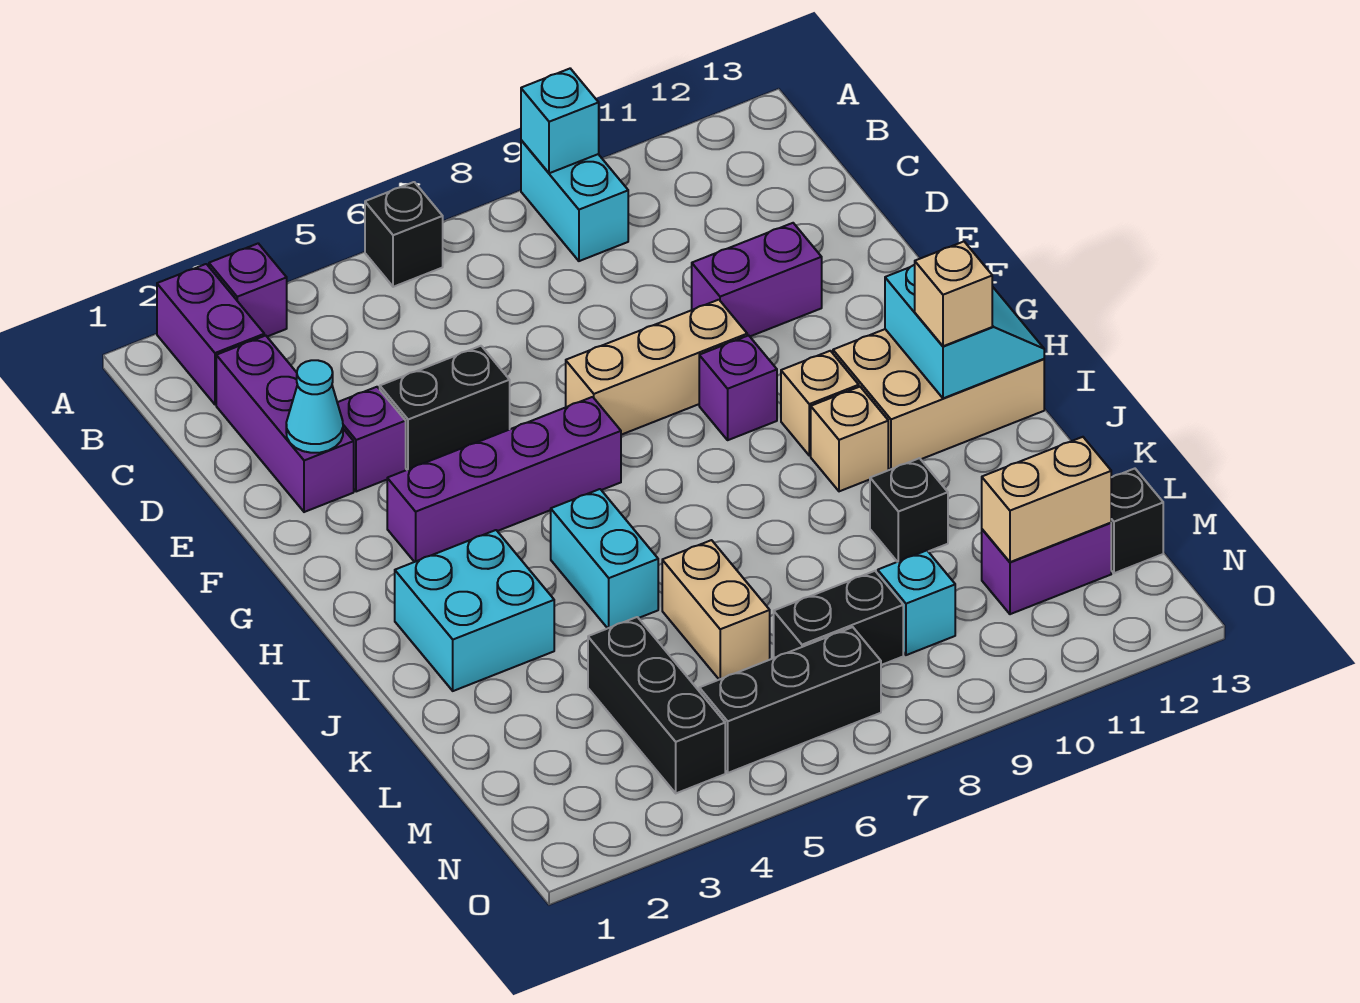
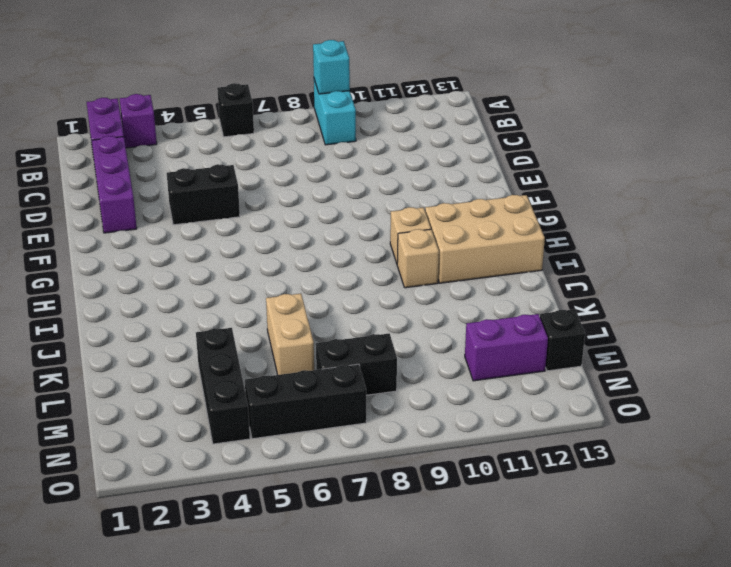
none -> purple brick E3 level 1
none -> purple brick E10:E11 level 1
none -> tan brick F7:F9 level 1

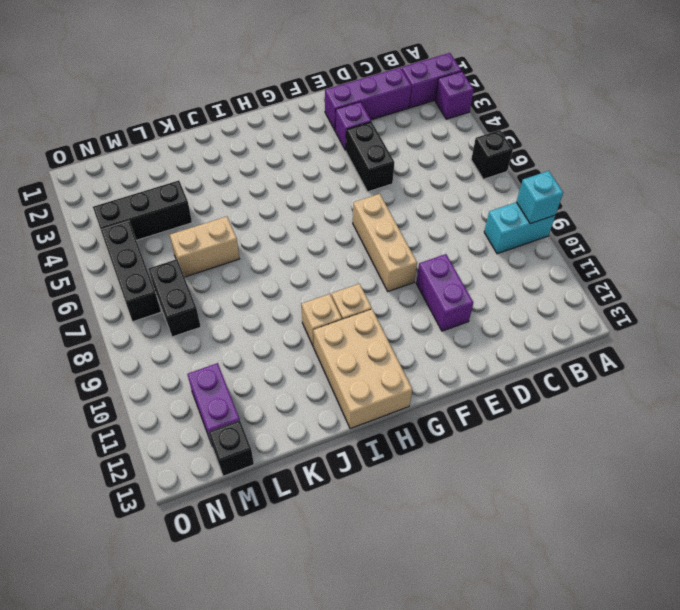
none -> purple brick G3:G6 level 1
none -> purple brick G9 level 1
none -> cyan brick I2:J3 level 1

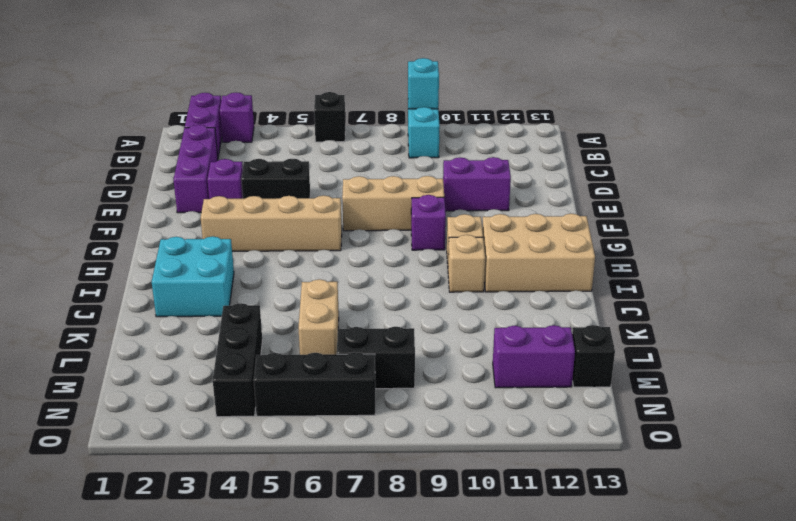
tan brick G3:G6 level 1 -> purple brick G3:G6 level 1
none -> cyan brick I5:J5 level 1
none -> black brick K10 level 1
none -> cyan brick M9 level 1

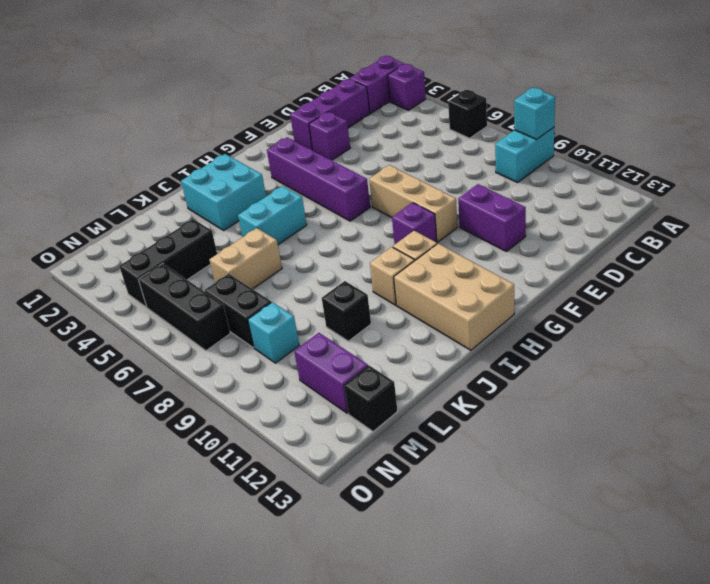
none -> black brick E4:E5 level 1
none -> cyan cone E2 level 2
none -> cyan slope H12:I13 level 2 top 12

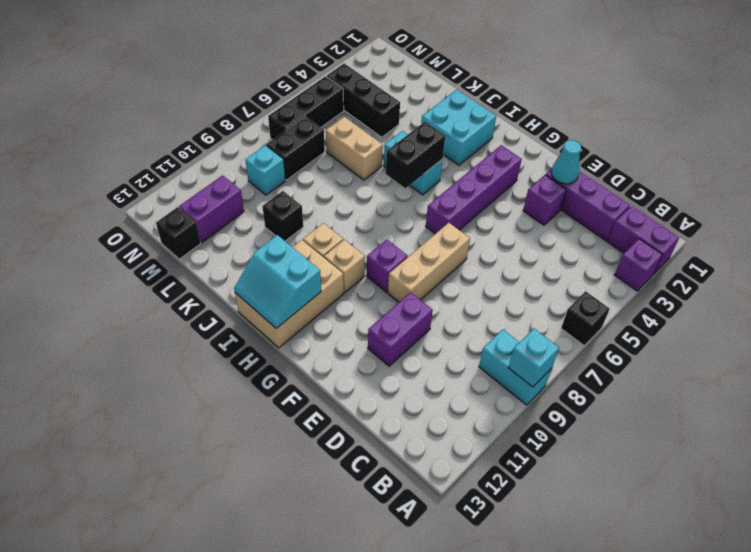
black brick I5:I6 level 2 -> black brick E4:E5 level 1
none -> tan brick M11:M12 level 2
none -> tan brick I12 level 3

